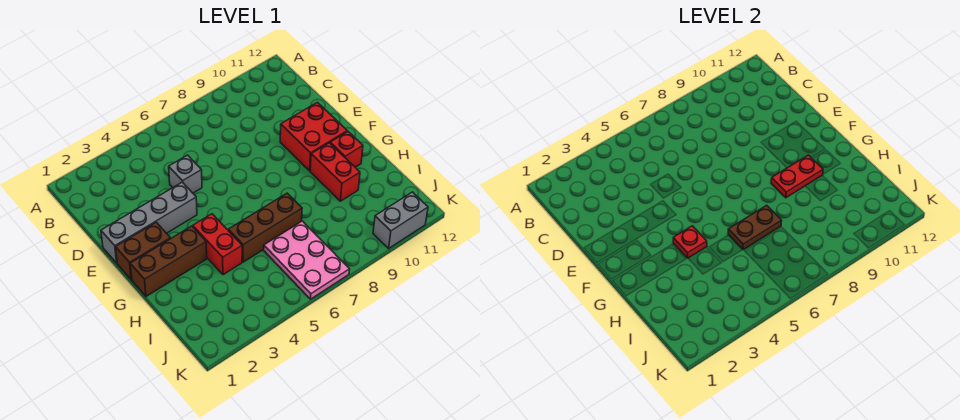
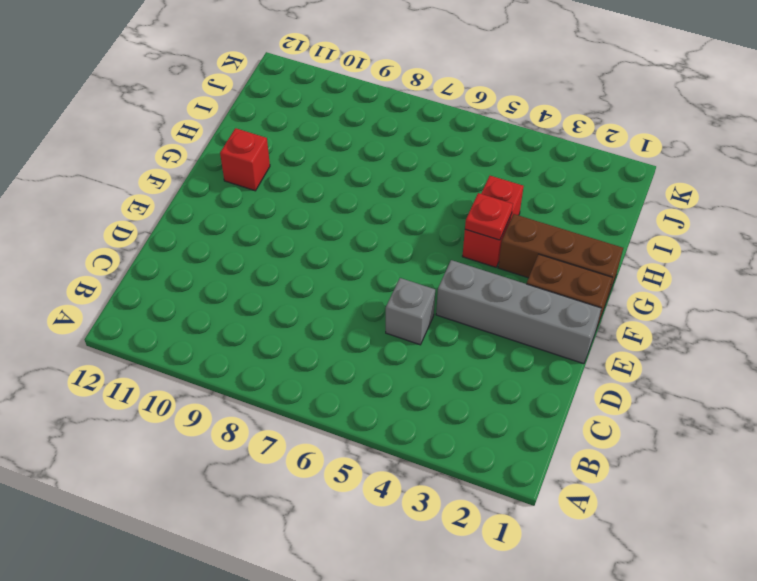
none -> red brick E10:F11 level 1
none -> red brick G10:H10 level 1
none -> brown brick H5:H7 level 1

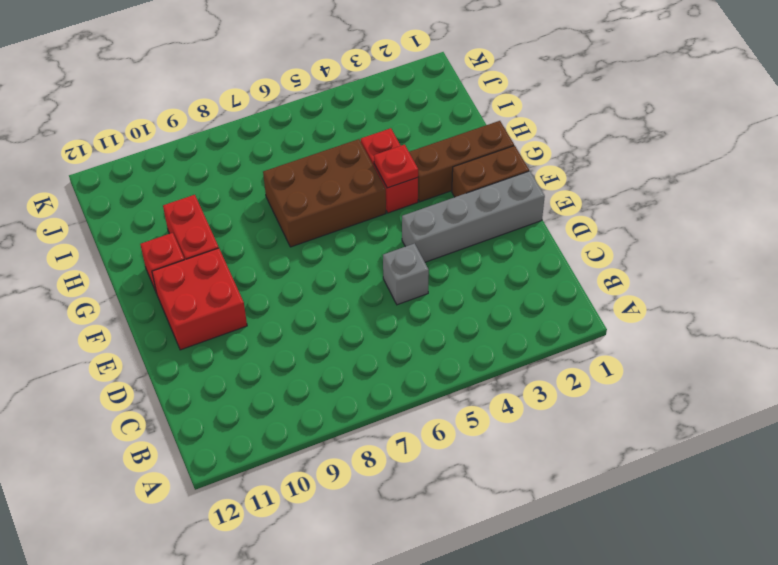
brown brick G5:H7 level 1 -> brown brick H5:H7 level 1
none -> pink plate I6:K7 level 1
none -> grey brick K10:K11 level 1
none -> red plate G9:G10 level 2

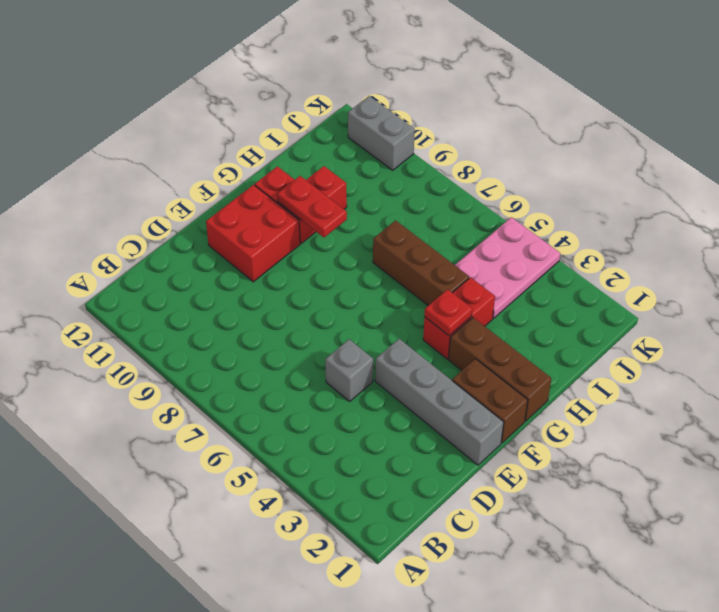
pink plate I4:K5 level 1 -> pink plate I6:K7 level 1
none -> brown plate H6:H7 level 2

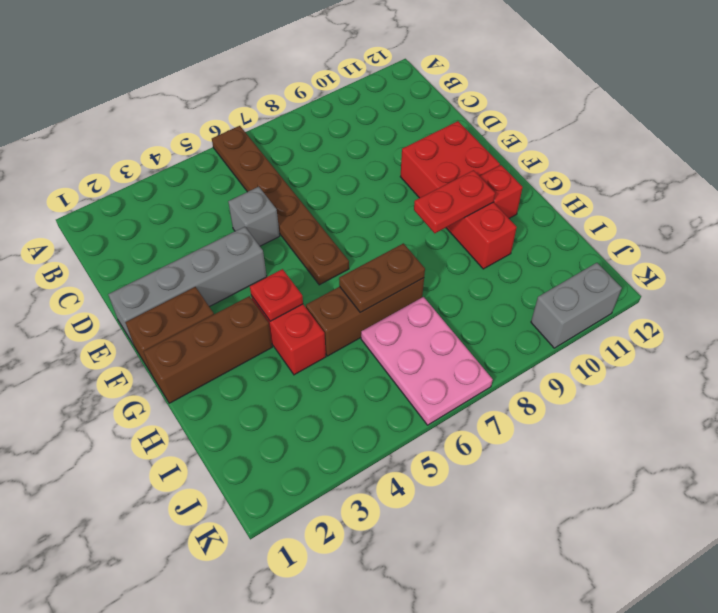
brown plate A6:F6 level 1 -> none

